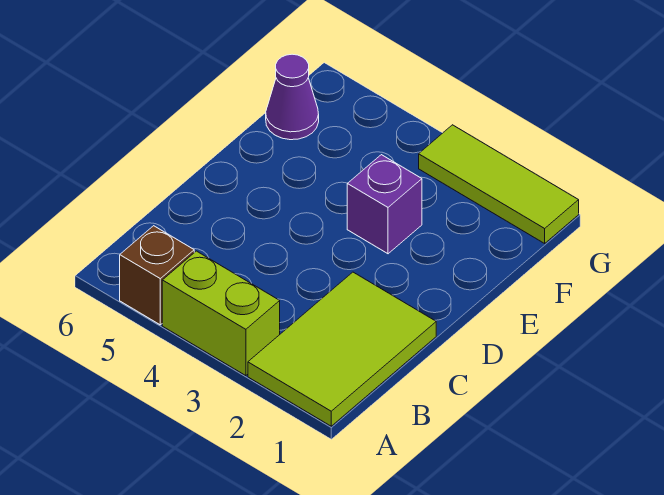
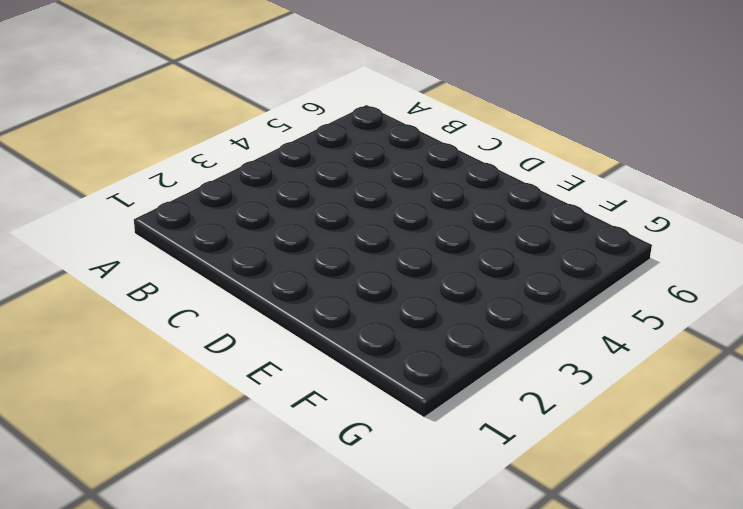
none -> lime tile A1:C2 level 1
none -> lime brick A3:A4 level 1

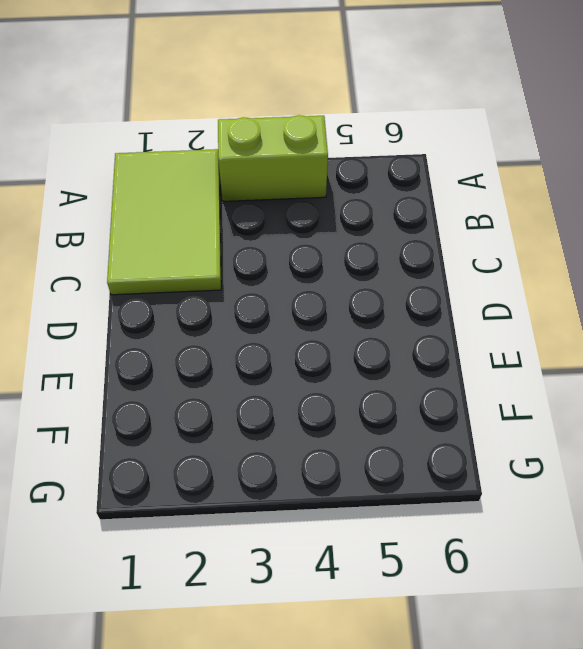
none -> brown brick A5 level 1
none -> purple brick E3 level 1

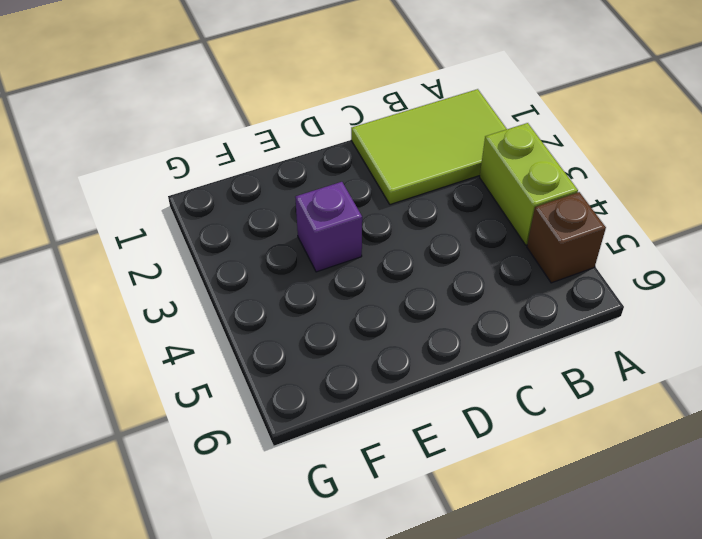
none -> purple cone F6 level 1
none -> lime tile G1:G3 level 1

